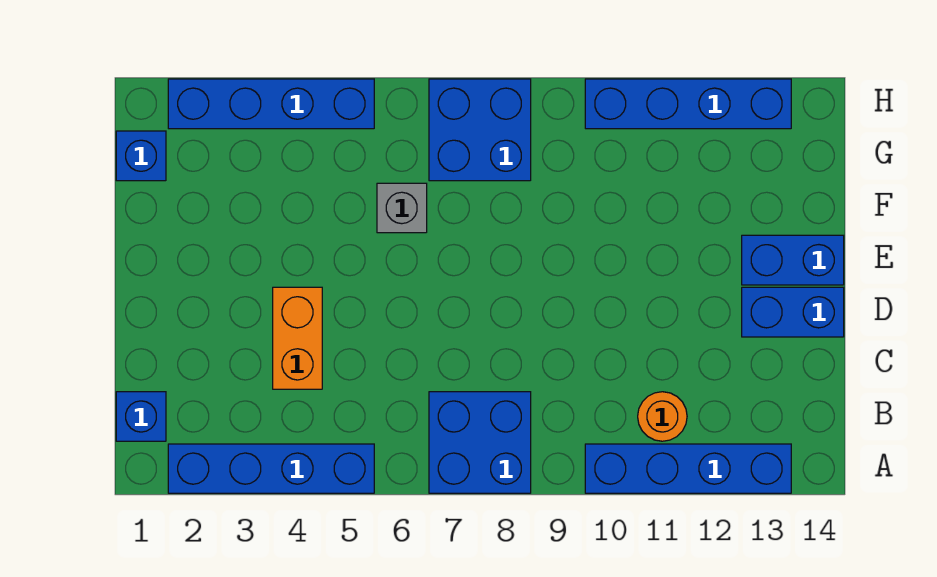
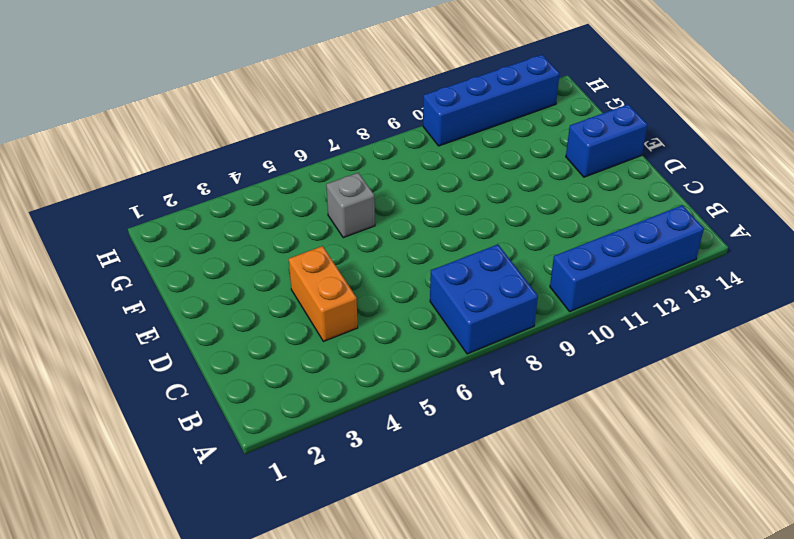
none -> blue brick A2:A5 level 1
none -> blue brick B1 level 1
none -> orange round brick B11 level 1

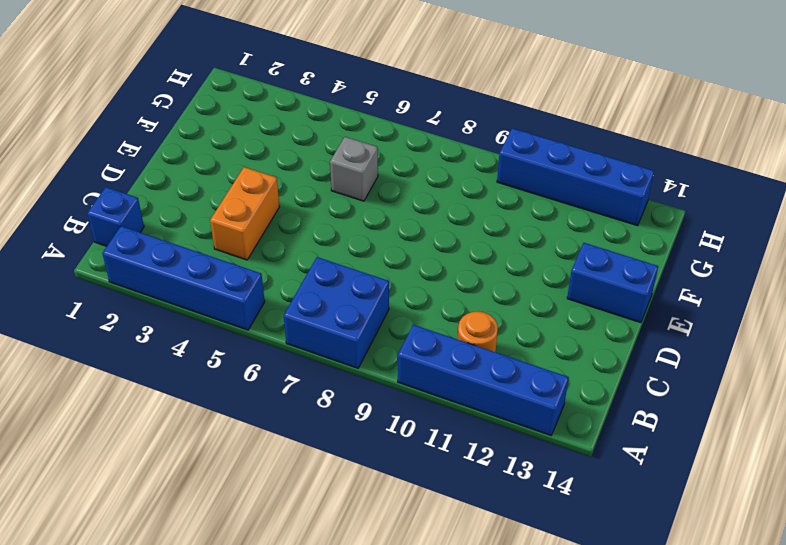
none -> blue brick D13:D14 level 1
none -> blue brick G1 level 1
none -> blue brick G7:H8 level 1

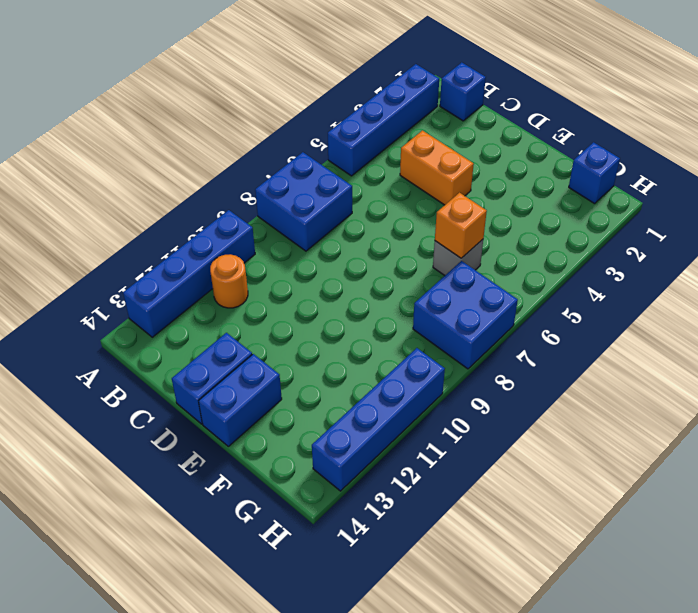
orange brick F6 level 2 -> none
none -> blue brick H2:H5 level 1

